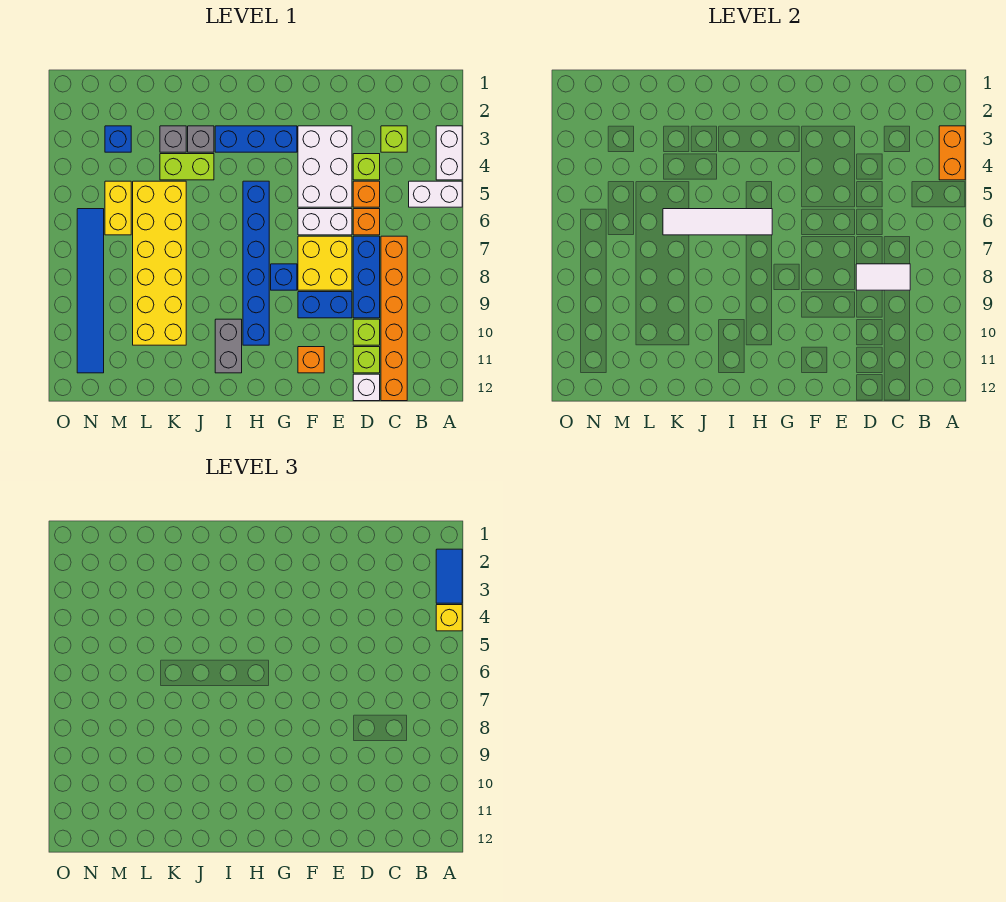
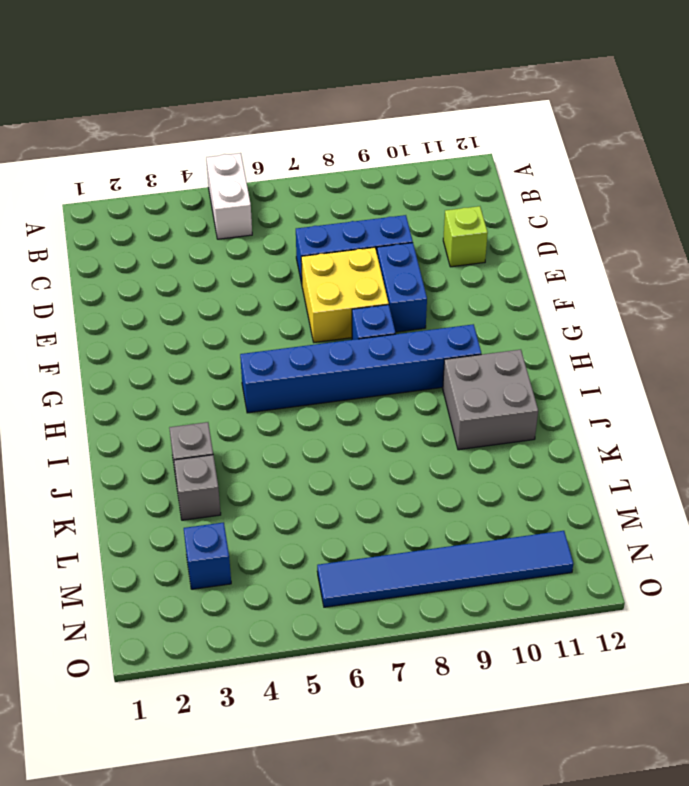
grey brick I10:J11 level 1 -> grey brick I10:I11 level 1
none -> white brick A3:A4 level 1
none -> lime brick C3 level 1
none -> orange brick C7:C12 level 1
none -> lime brick D4 level 1

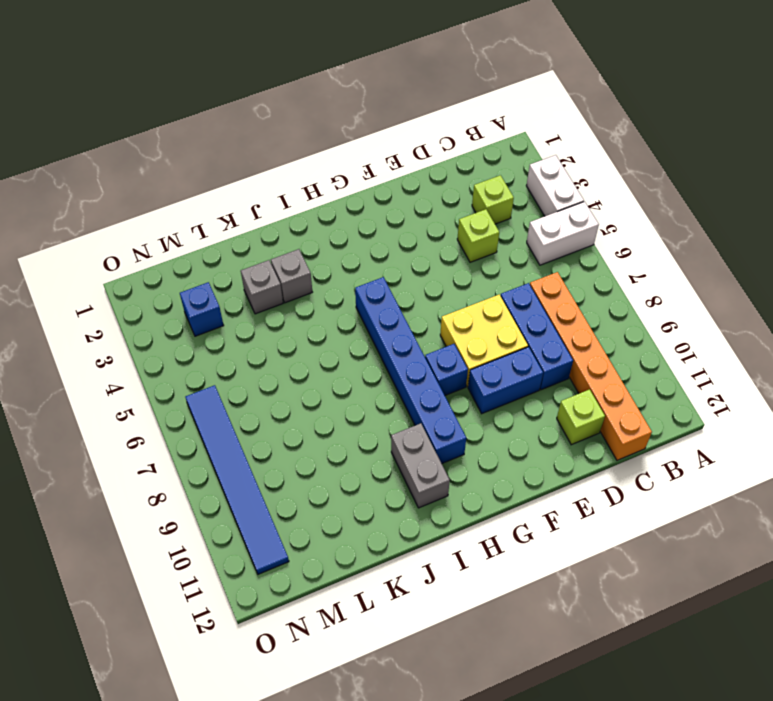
none -> orange brick D5 level 1
none -> orange brick D6 level 1
none -> lime brick D10 level 1
none -> white brick D12 level 1

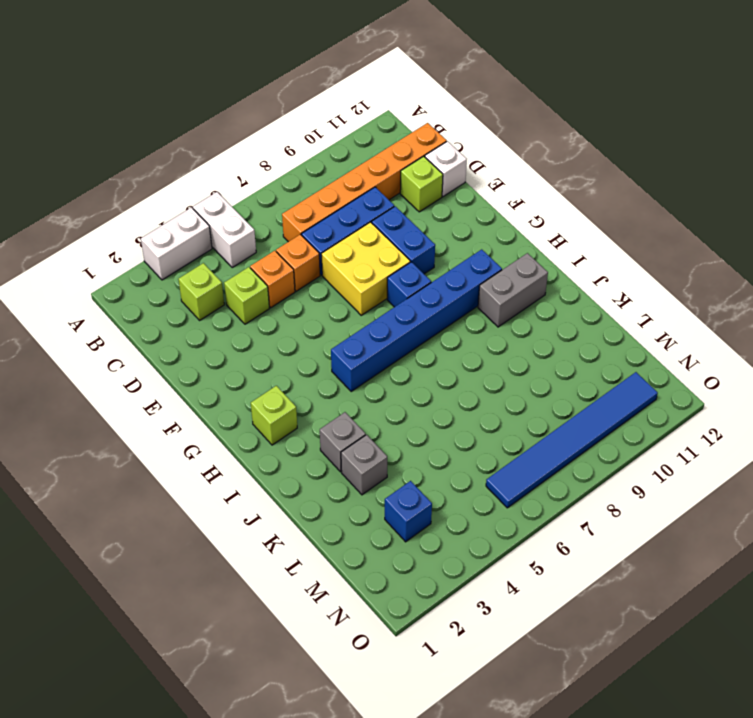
lime brick H2 level 1 -> lime brick D10 level 1
none -> white brick E3:F5 level 1
none -> white brick E6:F6 level 1
none -> orange brick F11 level 1
none -> blue brick G3:I3 level 1

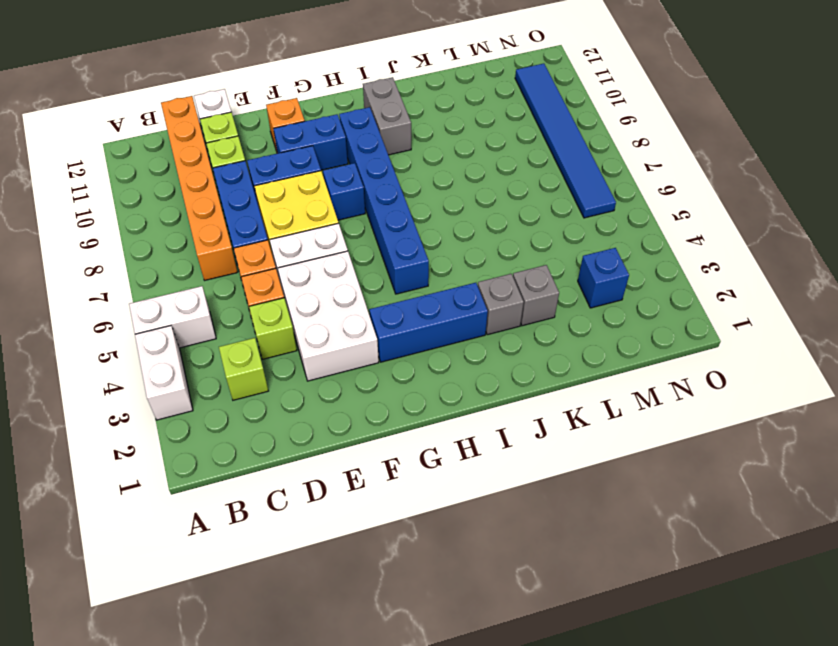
blue brick F10:G10 level 1 -> none
none -> lime brick J4:K4 level 1
none -> yellow brick K5:L10 level 1
none -> yellow brick M5:M6 level 1
none -> orange brick A3:A4 level 2

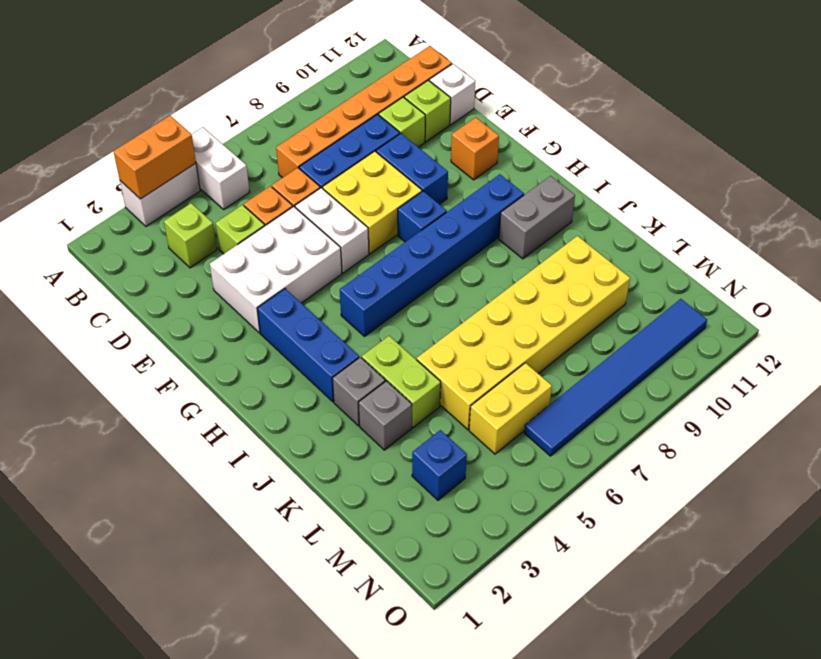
none -> white tile C8:D8 level 2
none -> white tile H6:K6 level 2
none -> blue tile A2:A3 level 3
none -> yellow brick A4 level 3

